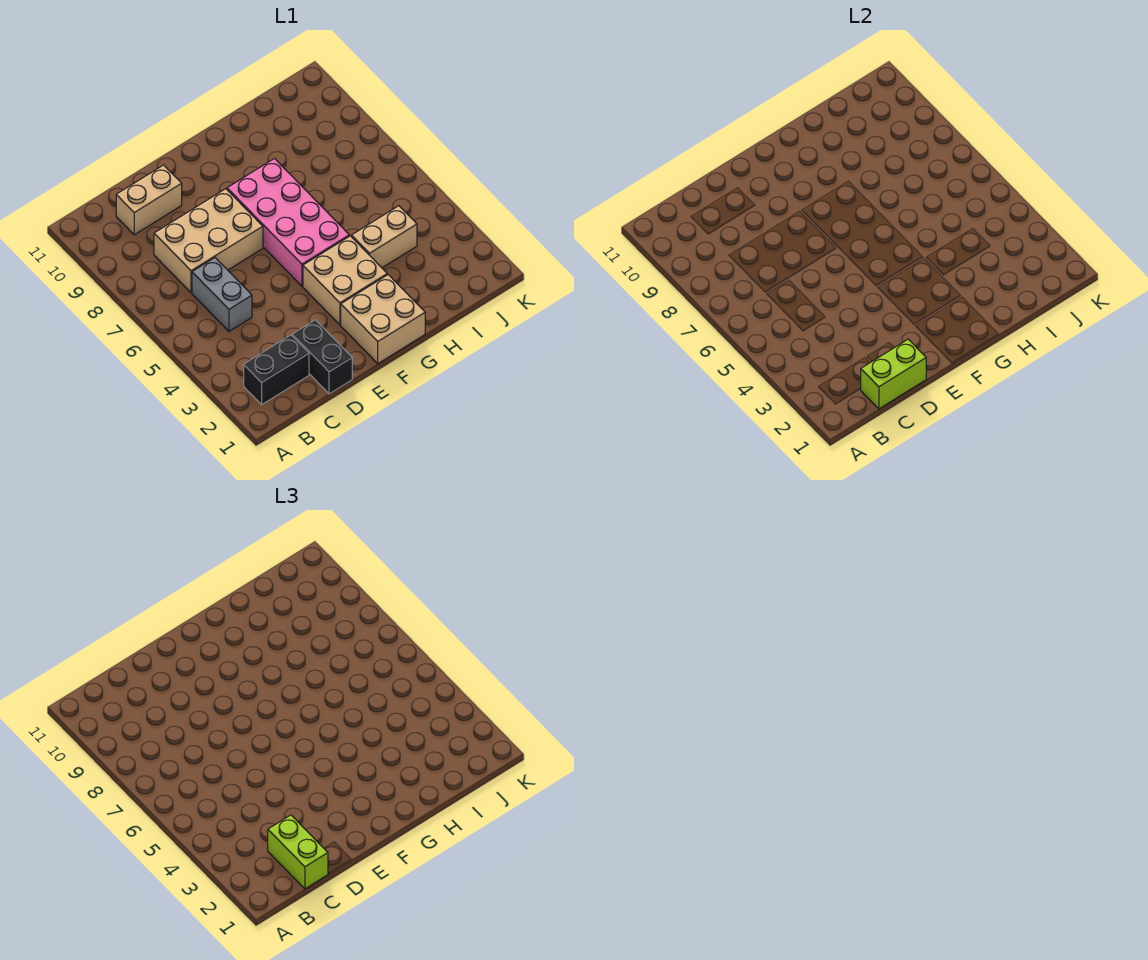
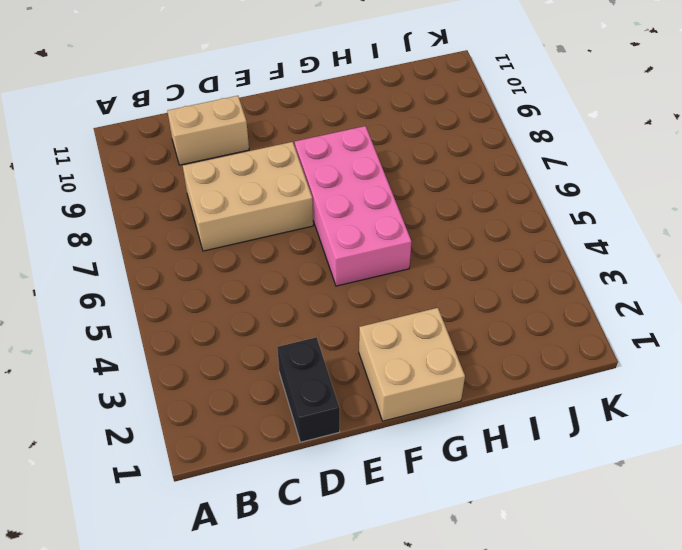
none -> black brick B2:C2 level 1
none -> grey brick C5:C6 level 1

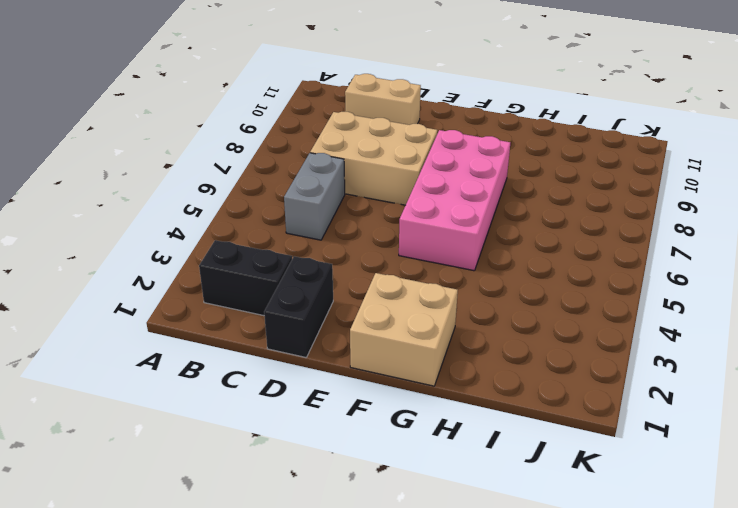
none -> tan brick F3:G4 level 1
none -> tan brick H4:I4 level 1

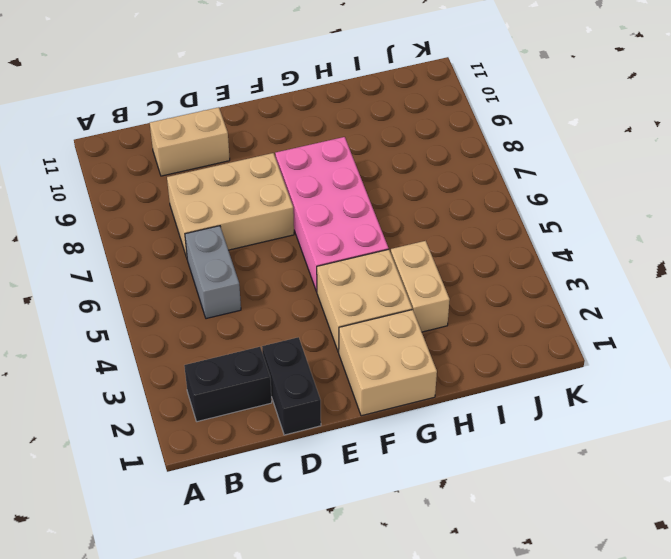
tan brick H3:H4 level 1 -> tan brick H4:I4 level 1
none -> lime brick C1:D1 level 2
none -> lime brick C1:C2 level 3

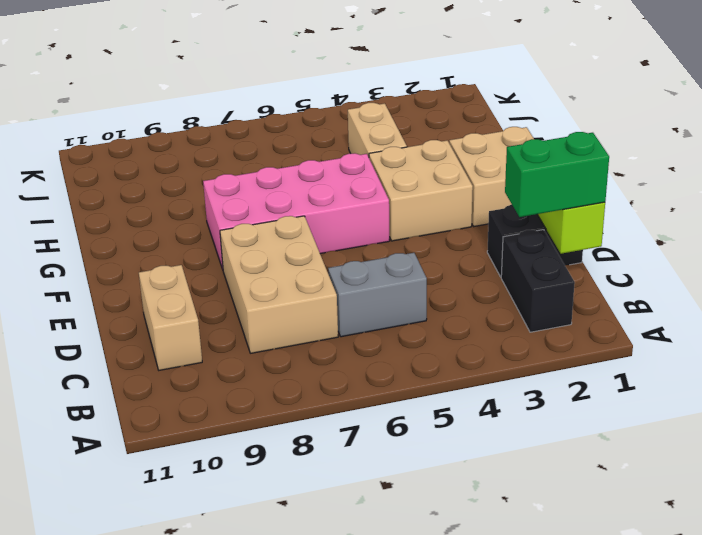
green brick C1:C2 level 3 -> lime brick C1:C2 level 3

